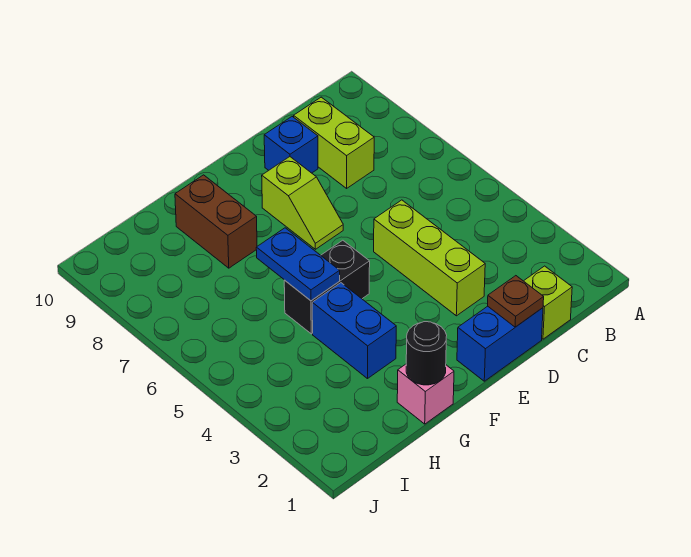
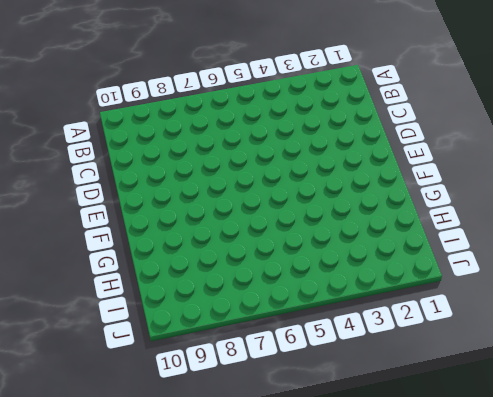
none -> lime brick C1 level 1
none -> lime brick C8:C9 level 1
none -> blue brick D1:E1 level 1

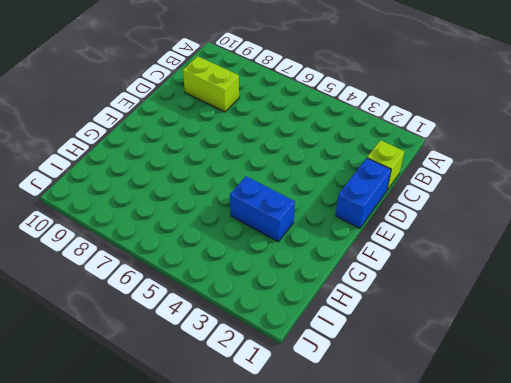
none -> lime brick D3:D5 level 1
none -> blue brick D9 level 1
none -> lime slope E7:E8 level 1 top 8

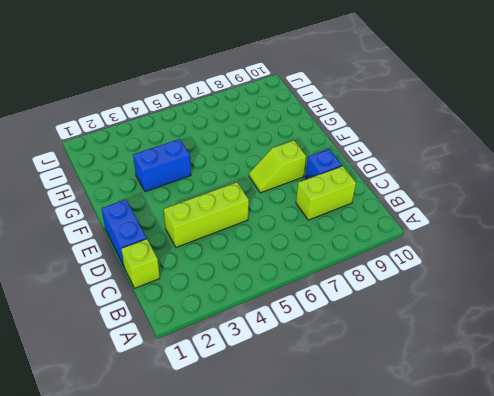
none -> black brick F5:G5 level 1
none -> pink brick G1 level 1
none -> brown brick G8:G9 level 1

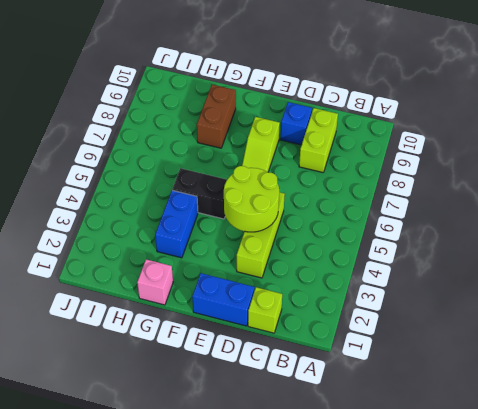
lime round brick D4:E5 level 2 -> none
none -> brown plate D1 level 2
none -> black round brick G1 level 2
none -> blue plate G5:G6 level 2

